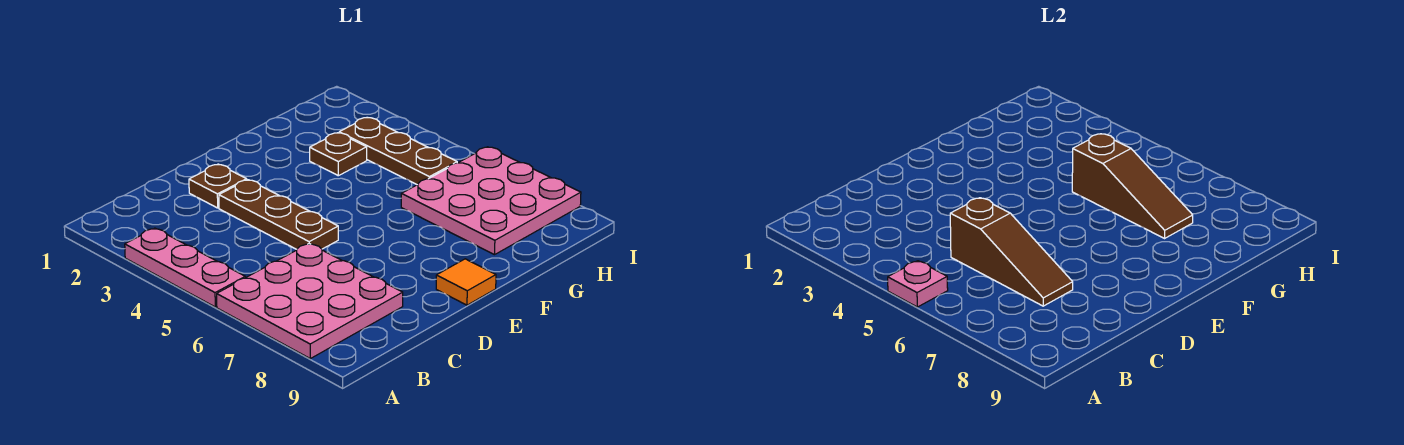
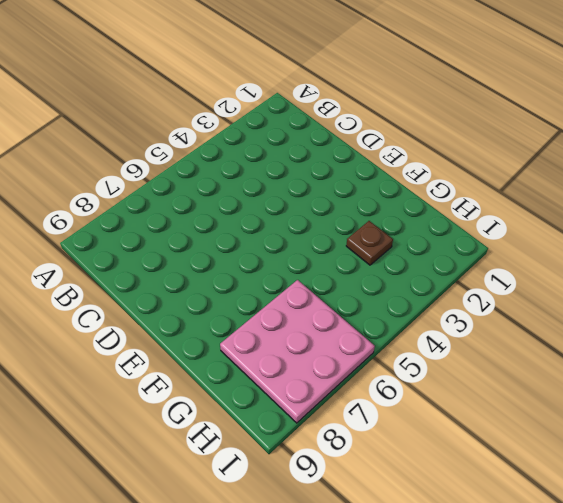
none -> pink plate A3:A5 level 1
none -> pink plate A6:C8 level 1

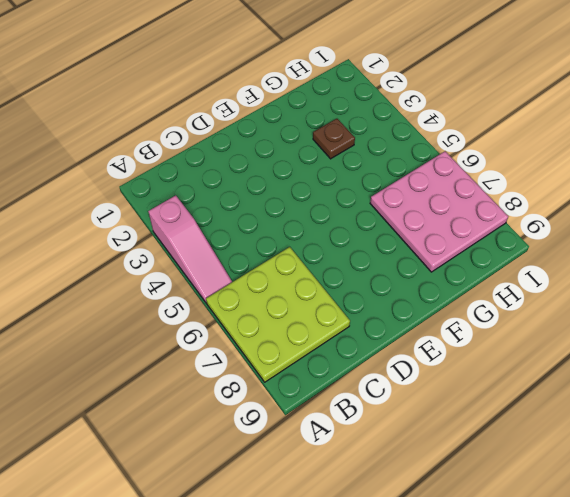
pink slope A3:A5 level 1 top 3 -> pink plate A3:A5 level 1
lime plate A6:C8 level 1 -> pink plate A6:C8 level 1
none -> brown plate D2 level 1
none -> brown plate D3:D5 level 1

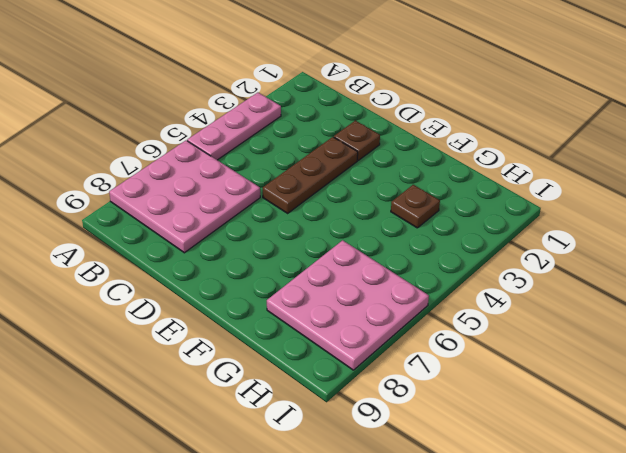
none -> orange tile E9 level 1
none -> brown plate H3:H5 level 1

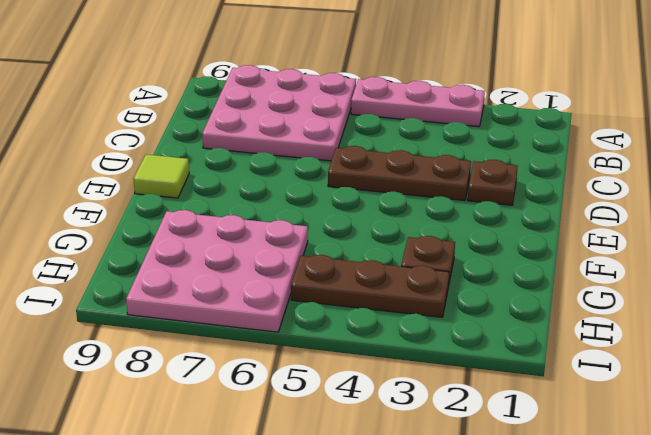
lime tile E9 level 1 -> orange tile E9 level 1
none -> pink plate A5 level 2
none -> brown slope C5:C7 level 2 top 5

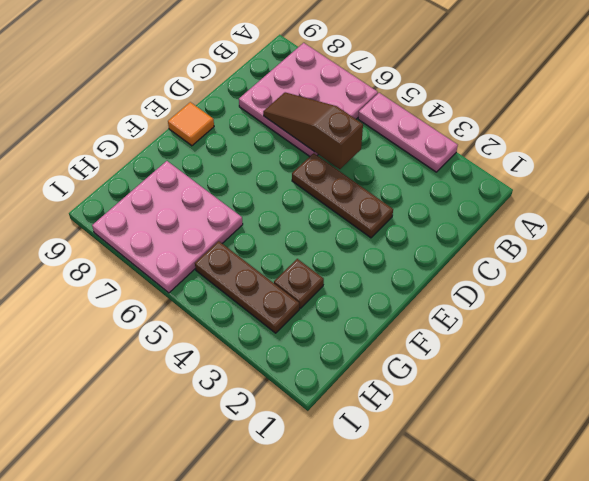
none -> brown plate D2 level 1
none -> pink plate A5 level 2

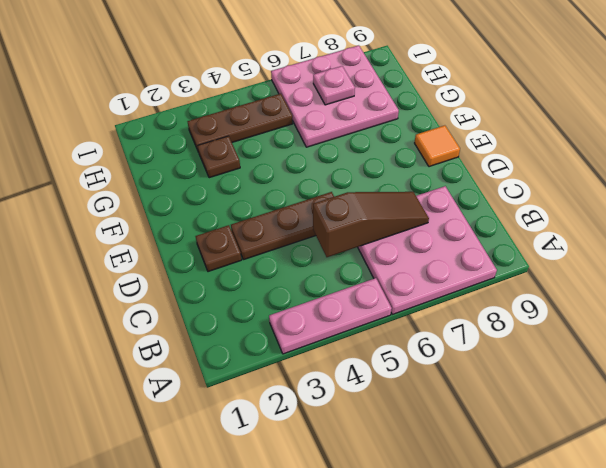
pink plate H7 level 2 -> pink plate A5 level 2
none -> brown slope G5:G7 level 2 top 5

